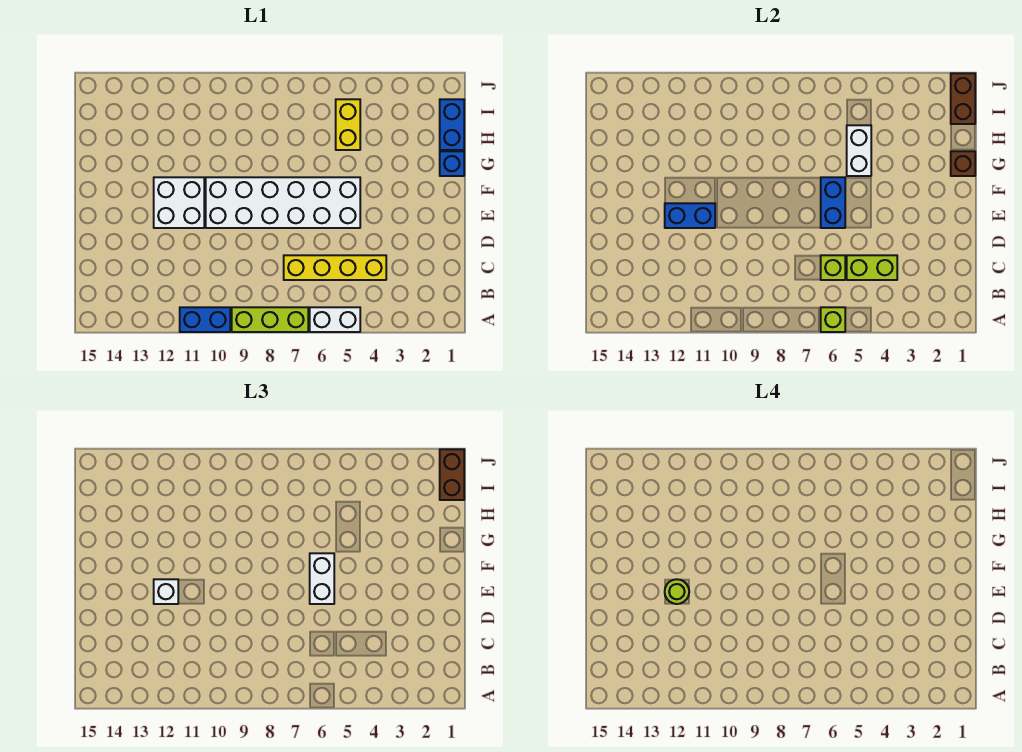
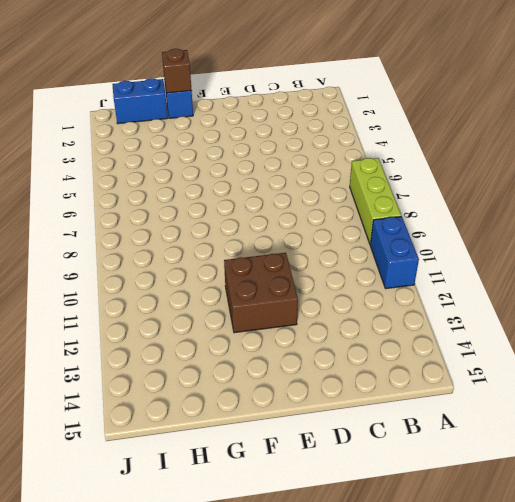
brown brick E11:F12 level 1 -> white brick E11:F12 level 1
none -> white brick A5:A6 level 1
none -> yellow brick C4:C7 level 1
none -> white brick E5:F10 level 1

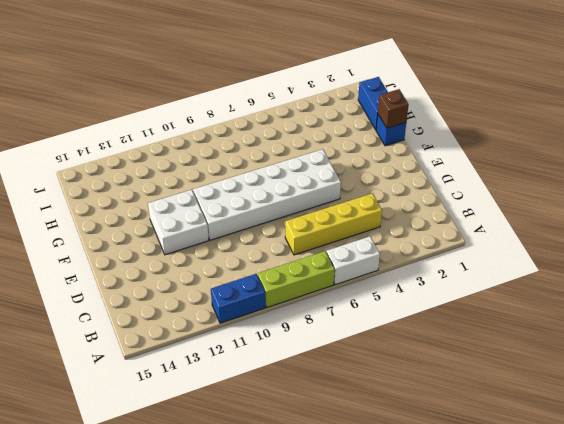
none -> yellow brick H5:I5 level 1
none -> lime brick A6 level 2
none -> lime brick C4:C5 level 2

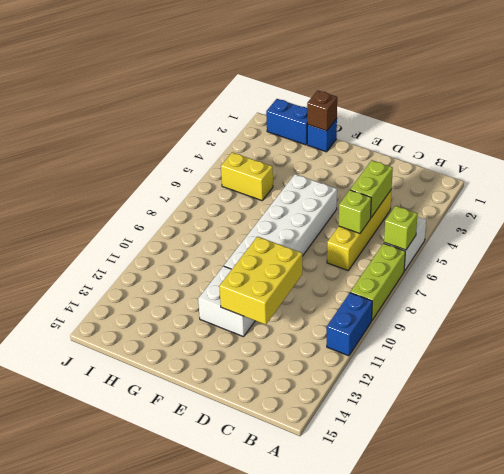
yellow brick D10:E12 level 2 -> blue brick E11:E12 level 2
none -> blue brick E6:F6 level 2
none -> white brick G5:H5 level 2
none -> brown brick I1:J1 level 2

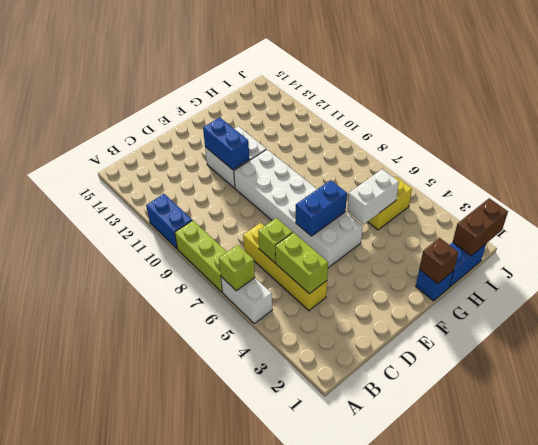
none -> white brick E6:F6 level 3
none -> white brick E12 level 3
none -> brown brick I1:J1 level 3

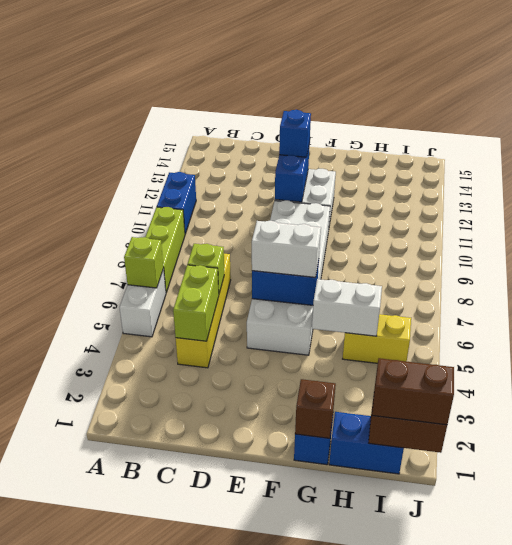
blue brick E12 level 3 -> white brick E12 level 3
none -> lime round brick E12 level 4

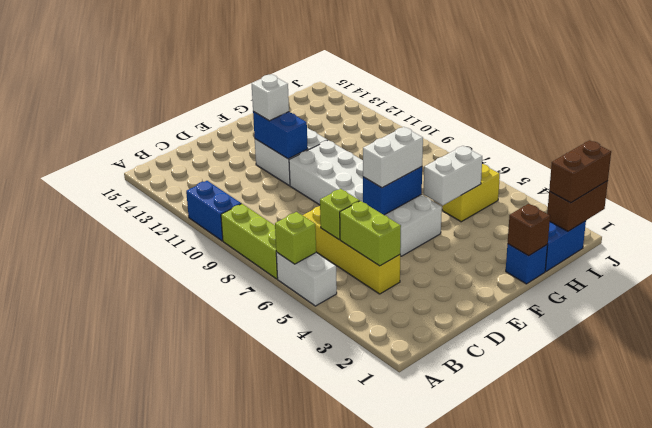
none -> lime round brick E12 level 4

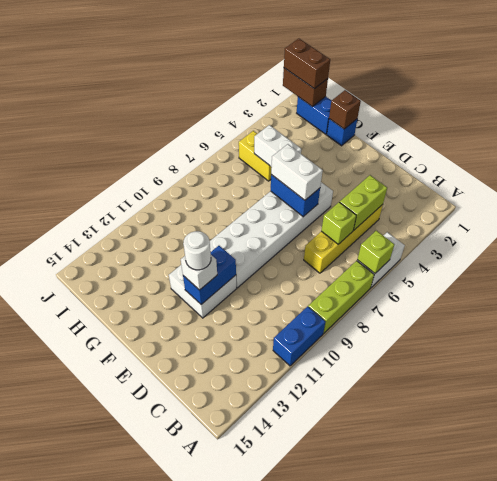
white round brick E12 level 4 -> lime round brick E12 level 4

